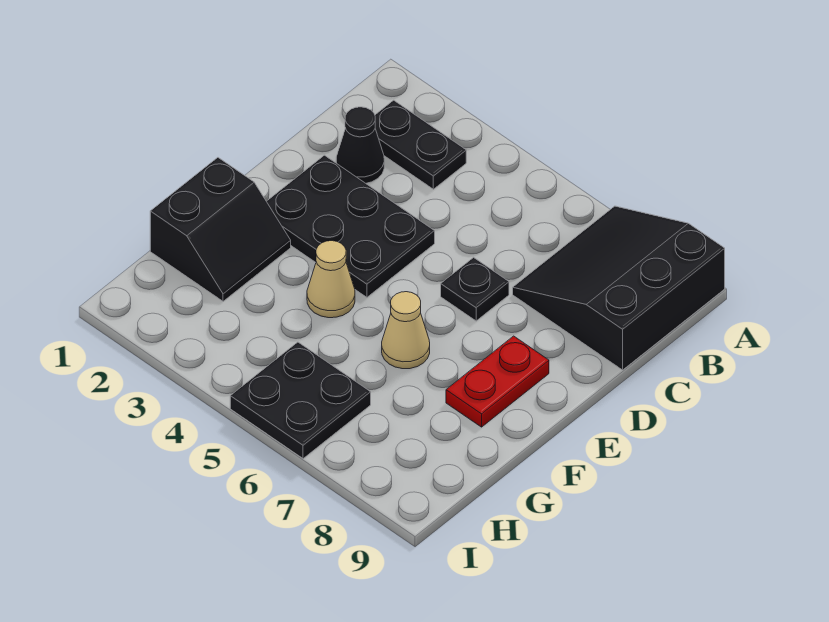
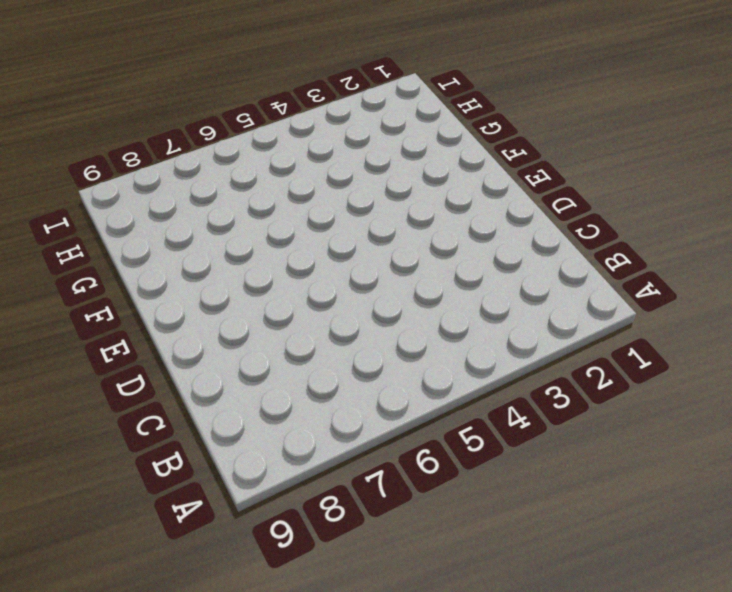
none -> black slope A7:C9 level 1 top 9
none -> black plate B2:B3 level 1

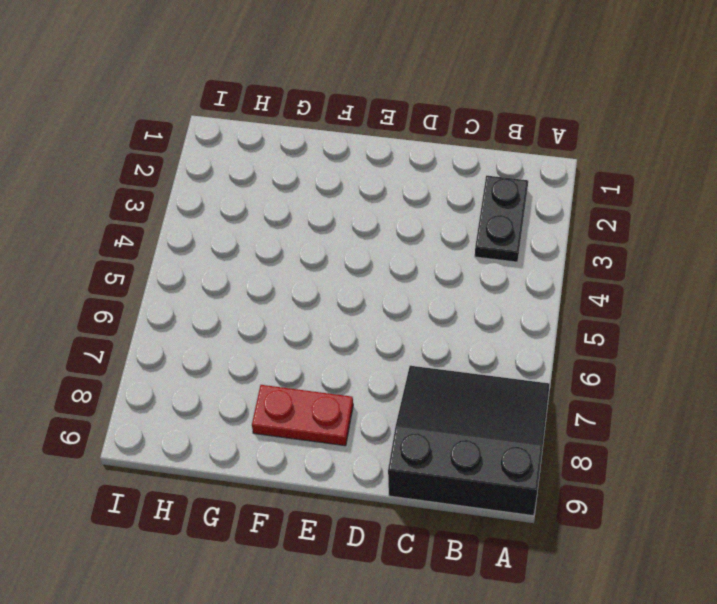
none -> black cone C2 level 1
none -> black plate D2:E4 level 1

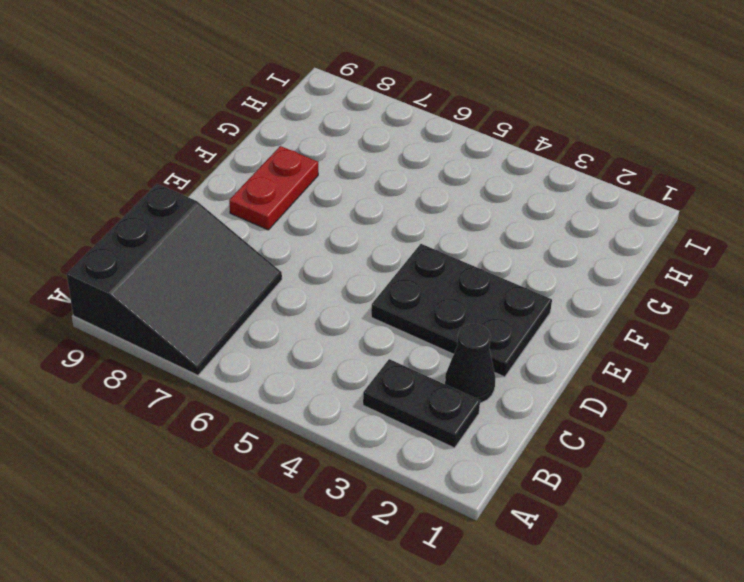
none -> black plate D6 level 1
none -> black slope F1:G2 level 1 top 1

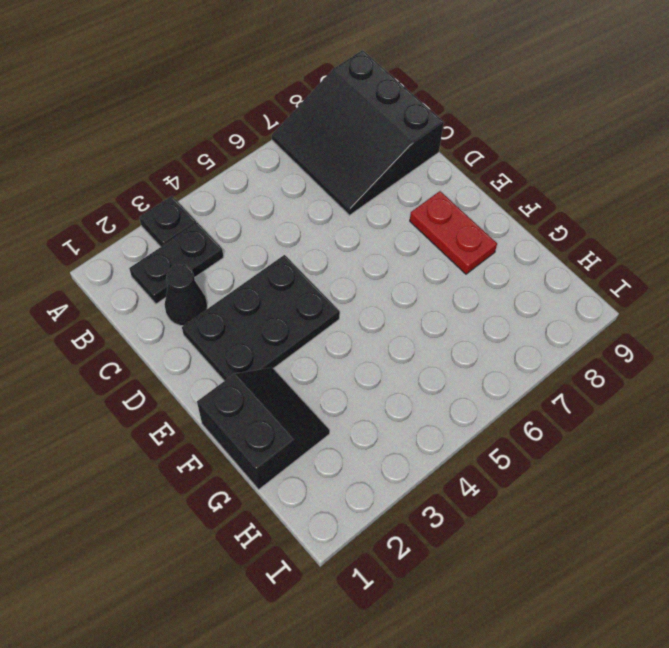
black plate A3 level 1 -> black plate D6 level 1
none -> tan cone F4 level 1
none -> tan cone F6 level 1

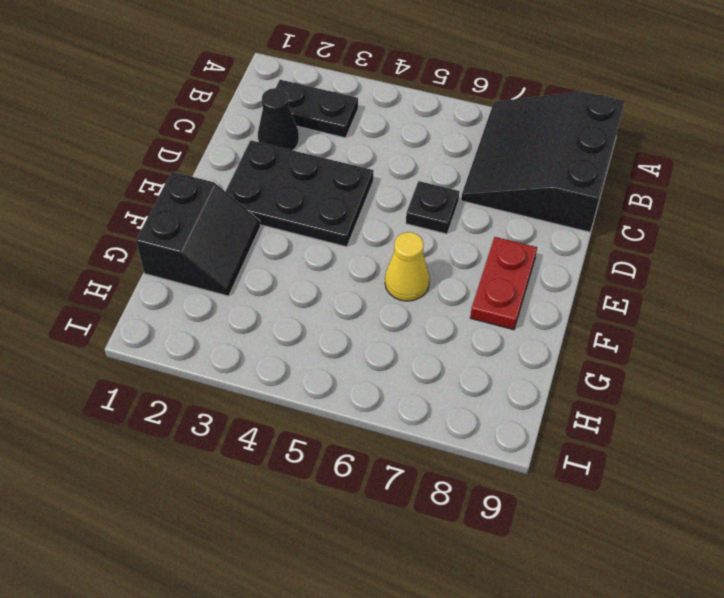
yellow cone F6 level 1 -> tan cone F6 level 1
none -> tan cone F4 level 1
none -> black plate H5:I6 level 1

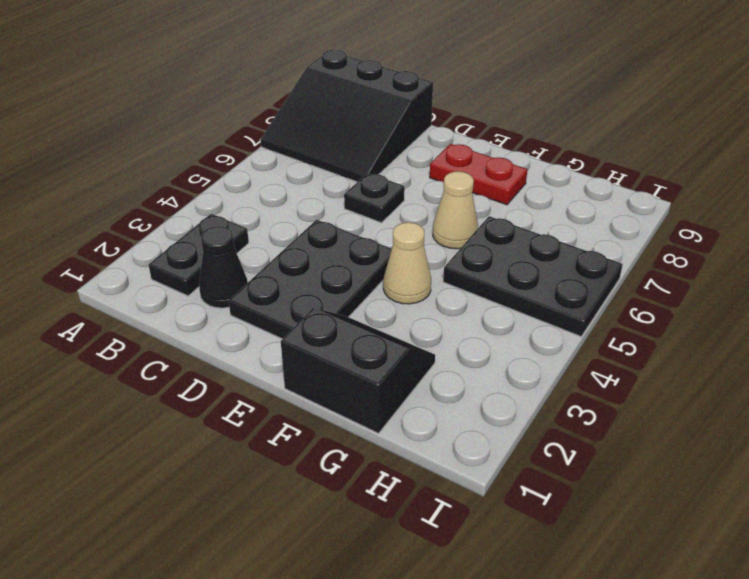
black plate G5:I6 level 1 -> black plate H5:I6 level 1

